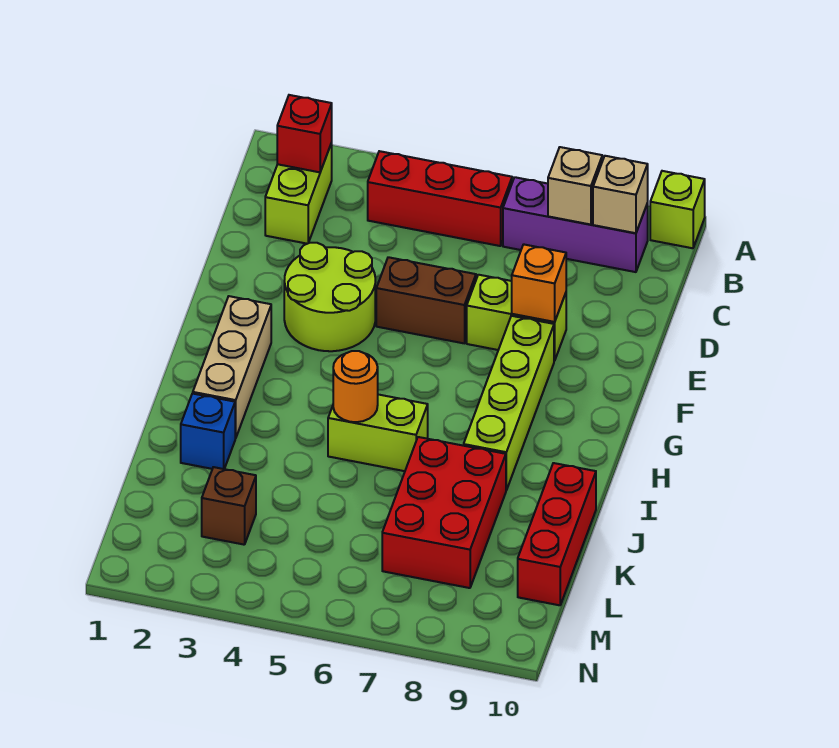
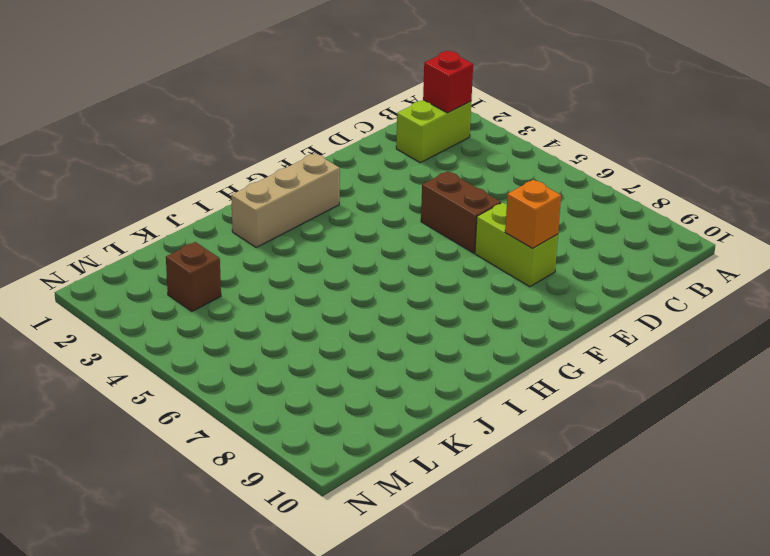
none -> lime brick A10 level 1
none -> red brick B4:B6 level 1
none -> purple brick B7:B9 level 1

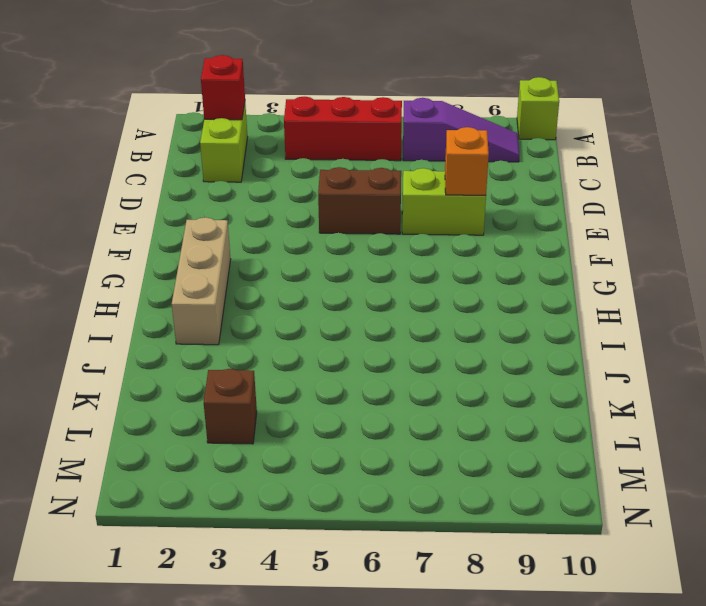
purple slope B7:B9 level 1 top 7 -> purple brick B7:B9 level 1
none -> lime round brick E3:F4 level 1
none -> lime brick F8:I8 level 1
none -> lime brick I5:I6 level 1

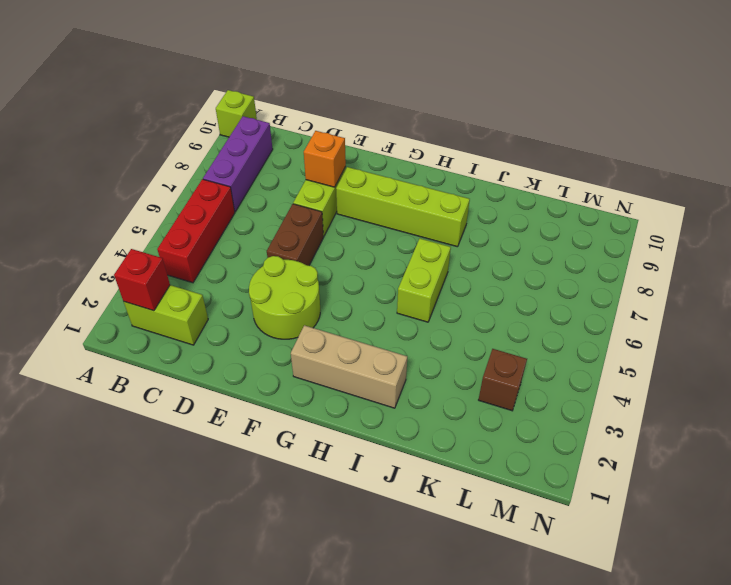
none -> blue brick J2 level 1
none -> red brick J7:L8 level 1
none -> red brick J10:L10 level 1

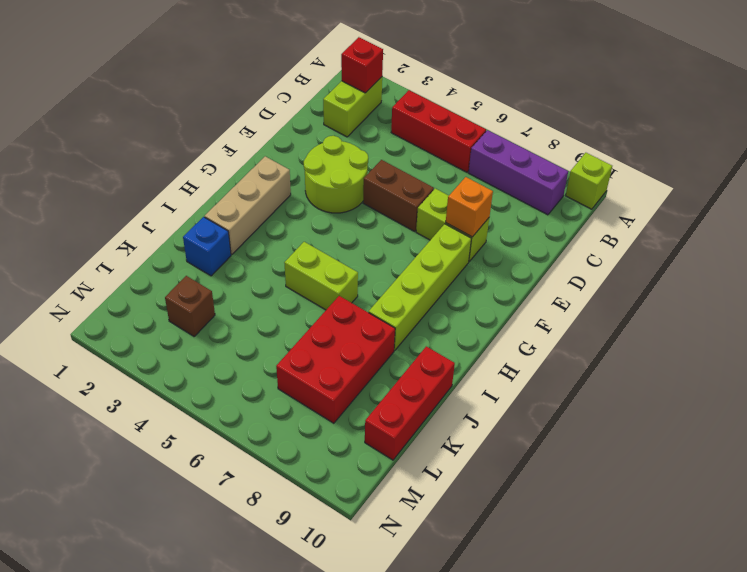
none -> tan brick B8 level 2
none -> tan brick B9 level 2
none -> orange round brick I5 level 2

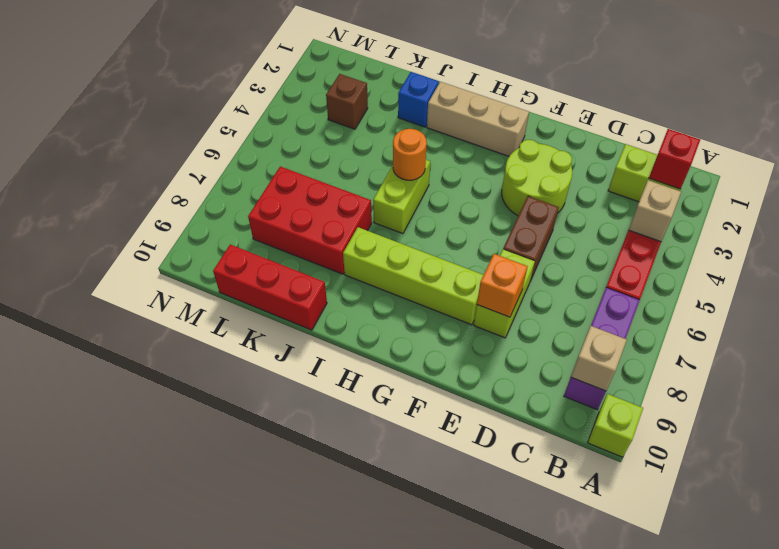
tan brick B4 level 2 -> tan brick B8 level 2

